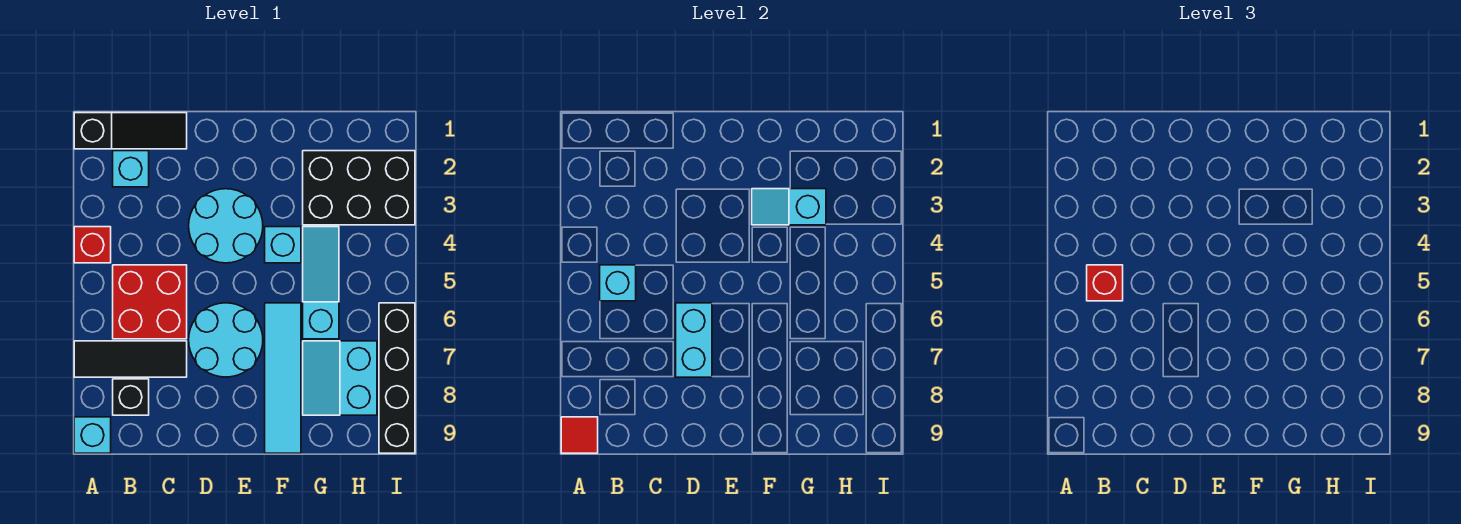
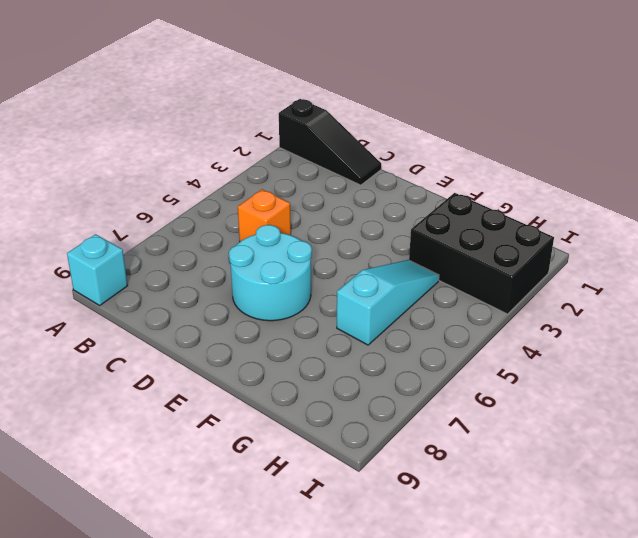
orange brick C5 level 1 -> red brick B5:C6 level 1
none -> red brick A4 level 1
none -> black tile A7:C7 level 1
none -> cyan brick B2 level 1

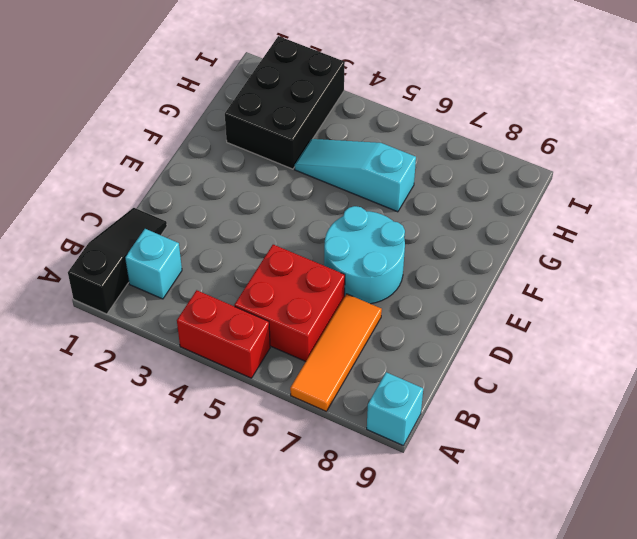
red brick A4:A5 level 1 -> red brick A4 level 1
orange tile A7:C7 level 1 -> black tile A7:C7 level 1
none -> black brick B8 level 1
none -> cyan round brick D3:E4 level 1
none -> cyan brick F4 level 1

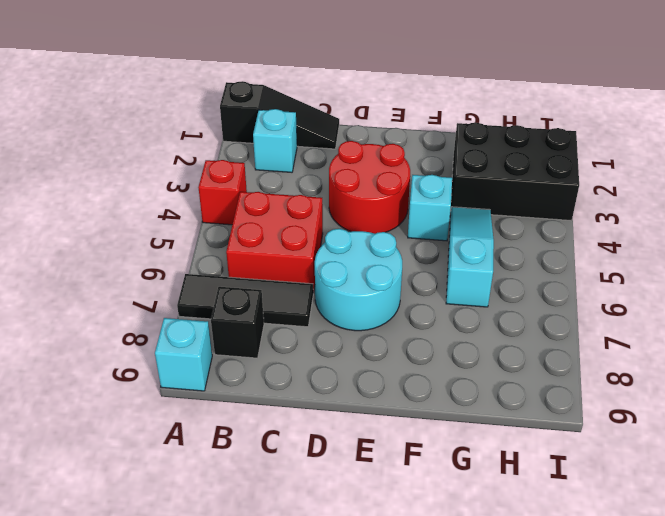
red round brick D3:E4 level 1 -> cyan round brick D3:E4 level 1
none -> cyan tile F6:F9 level 1
none -> cyan slope G7:H8 level 1 top H
none -> black brick I6:I9 level 1

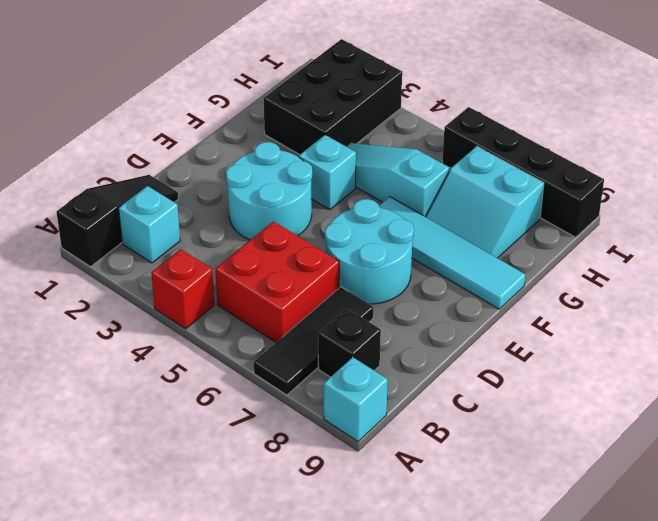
none -> red tile A9 level 2
none -> cyan brick B5 level 2
none -> cyan brick D6:D7 level 2

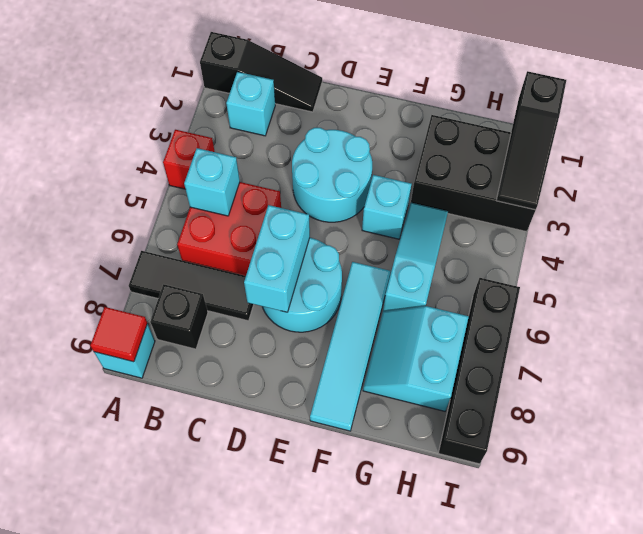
black slope I1:I3 level 2 top 1 -> none
none -> cyan slope F3:G3 level 2 top G
none -> red brick B5 level 3

